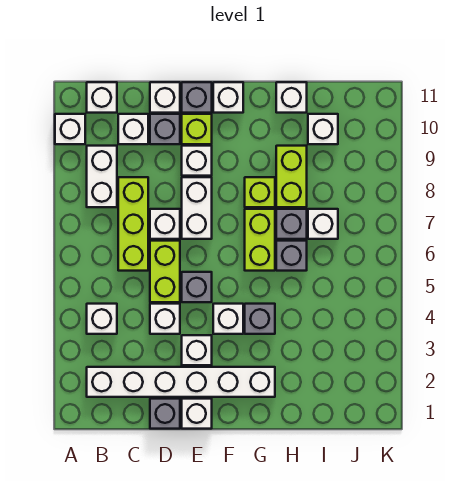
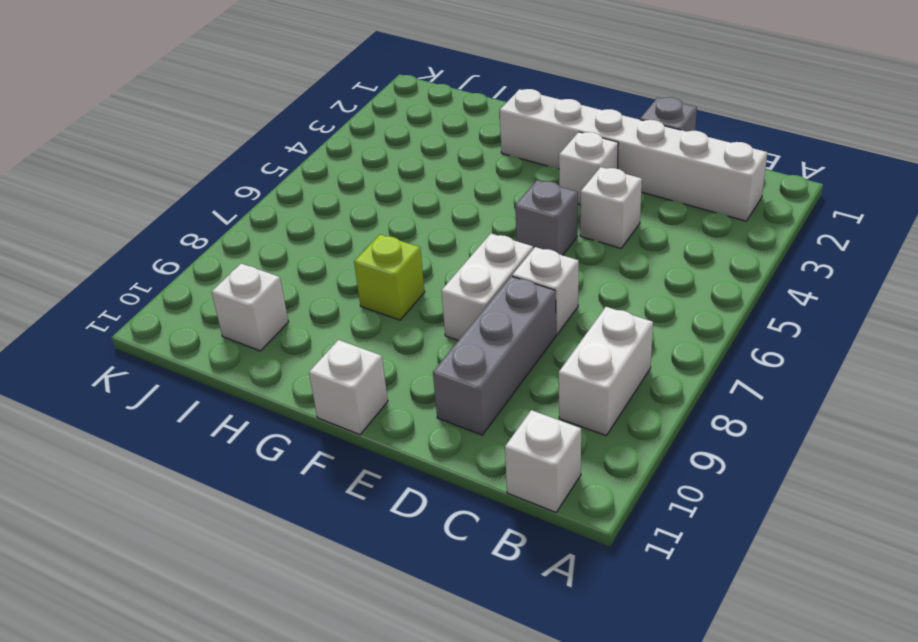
grey brick D8:D10 level 1 -> grey brick D10 level 1
none -> white brick A10 level 1
none -> white brick B4 level 1
none -> lime brick C6:C8 level 1
none -> white brick C10 level 1

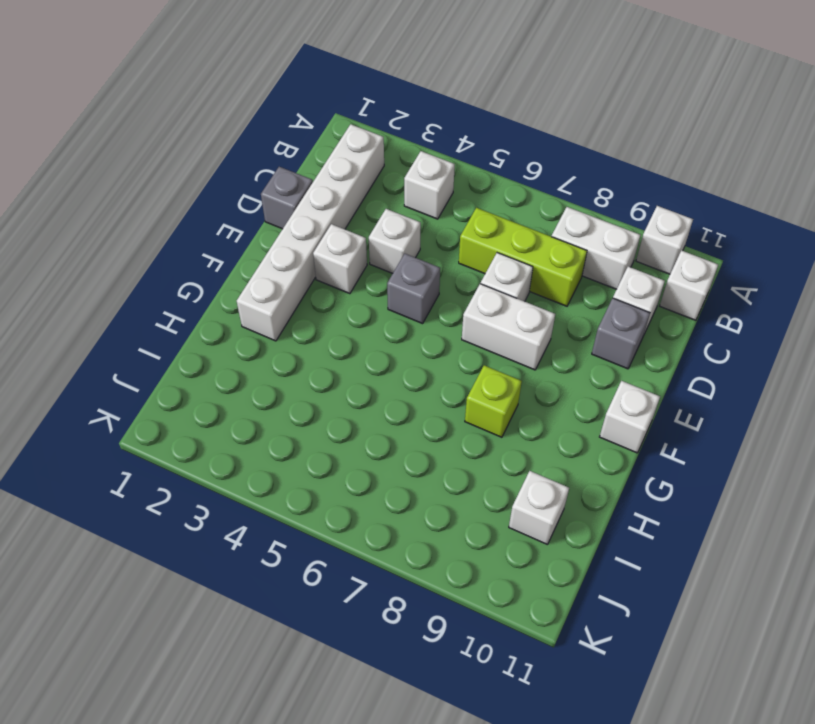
none -> lime brick D5:D6 level 1
none -> white brick D11 level 1
none -> white brick E1 level 1
none -> white brick E9 level 1

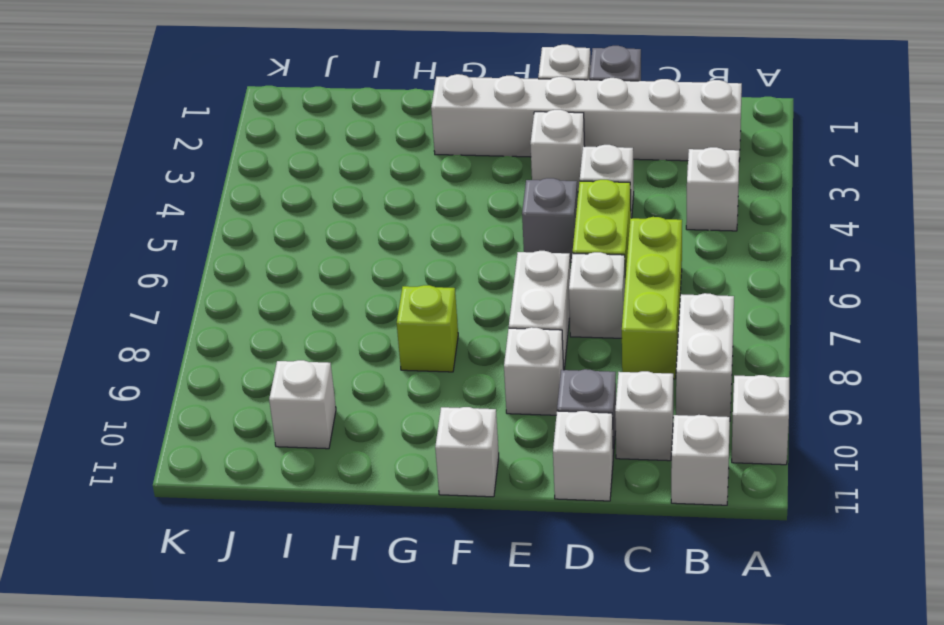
none -> lime brick E10 level 1
none -> grey brick E11 level 1
none -> white brick F4 level 1
none -> grey brick G4 level 1

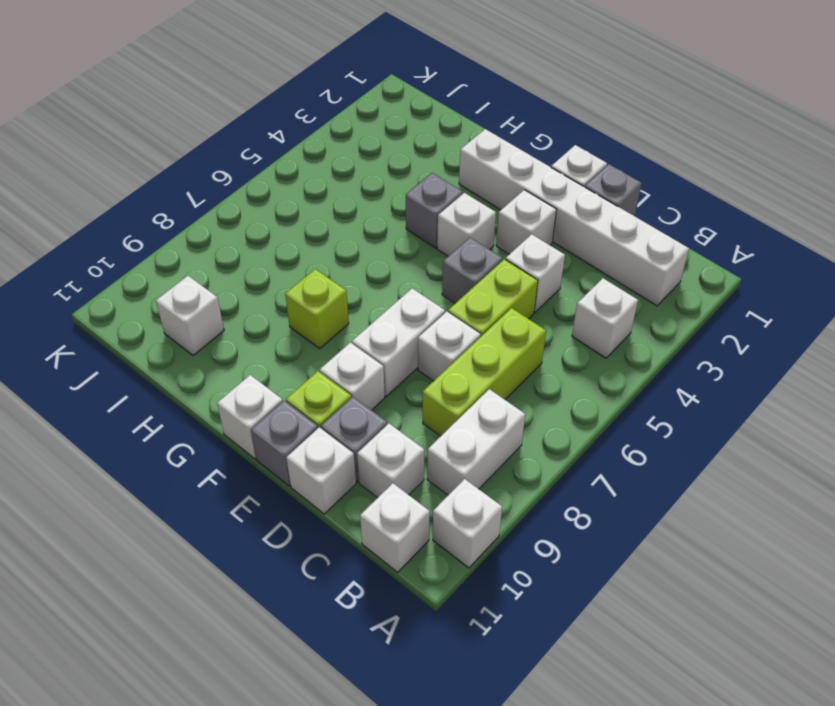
none -> lime brick G6:G7 level 1
none -> grey brick H6 level 1
none -> grey brick H7 level 1
none -> lime brick H8:H9 level 1

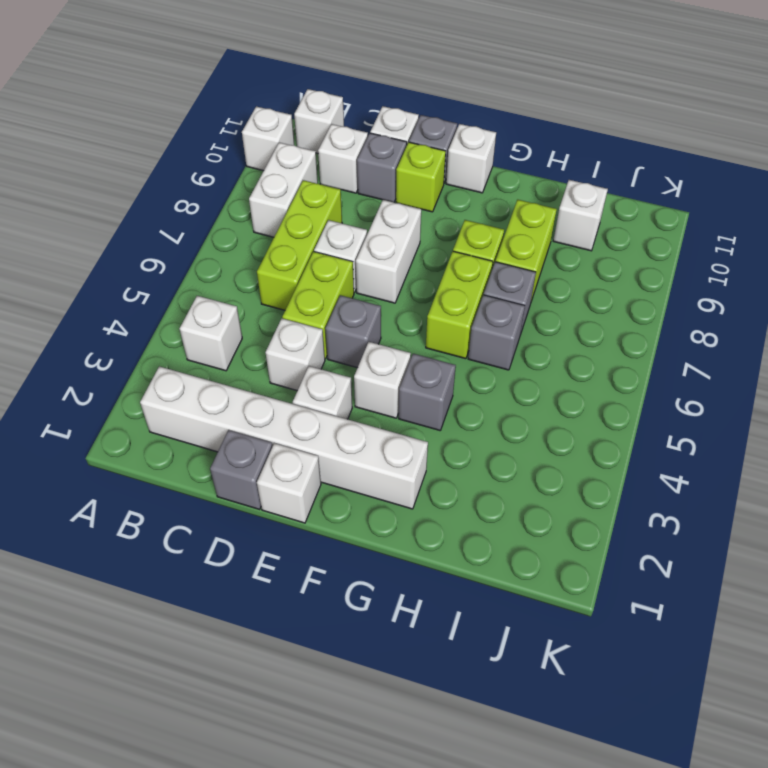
none -> white brick E9 level 1
none -> white brick H11 level 1
none -> white brick I7 level 1

